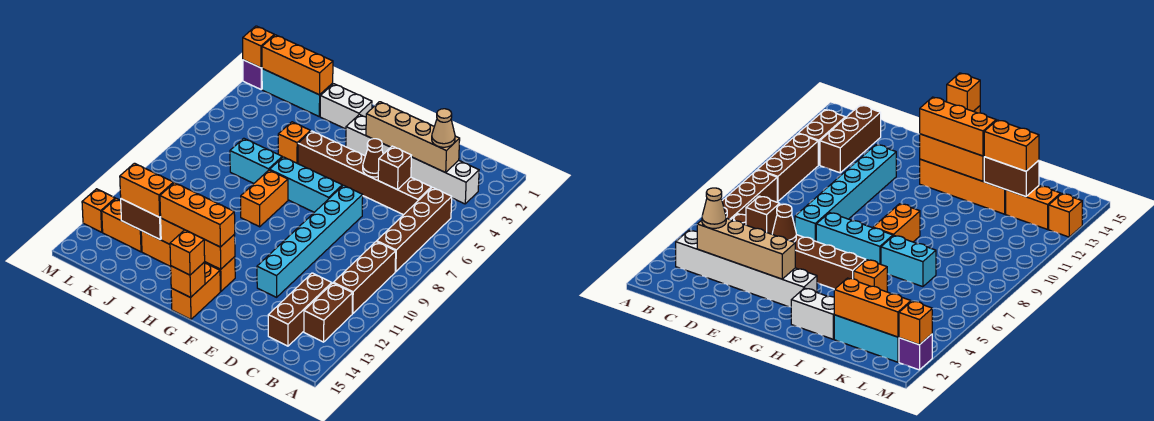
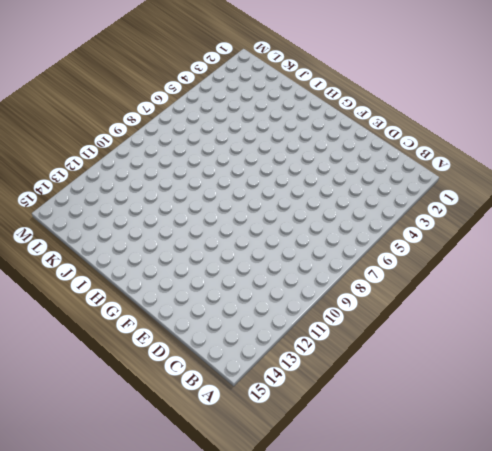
none -> white brick B3:G3 level 1
none -> brown brick B5:B8 level 1
none -> brown brick B9:B11 level 1
none -> brown brick B12:B13 level 1

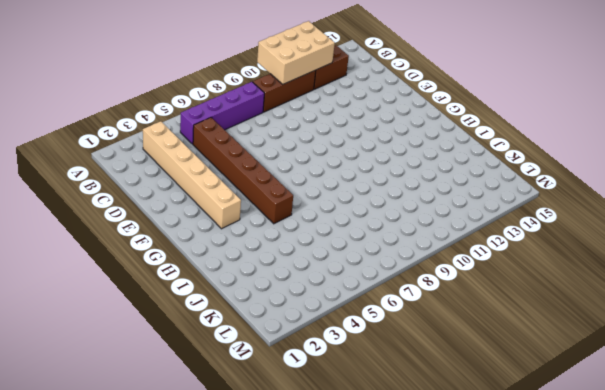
tan brick A10:B12 level 2 -> none
tan brick B3:G3 level 1 -> white brick B3:G3 level 1
purple brick B5:B8 level 1 -> brown brick B5:B8 level 1
none -> brown brick C12:C14 level 1
none -> cyan brick E7:E12 level 1
none -> cyan brick F7:H7 level 1
none -> orange brick G13:J13 level 1

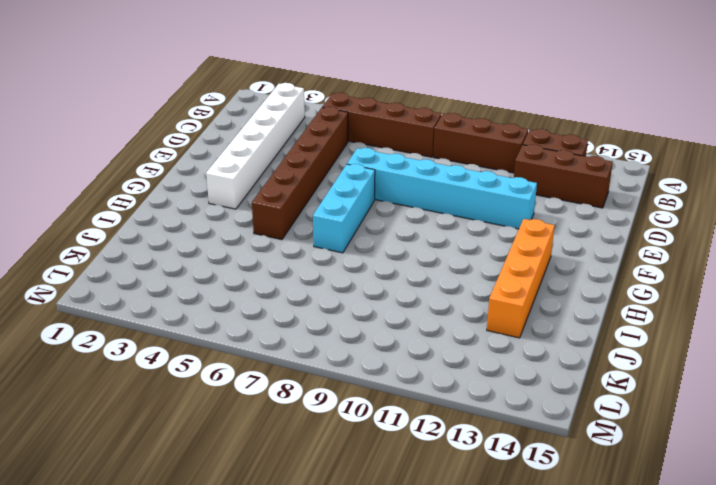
none -> orange brick G14:G15 level 1
none -> white brick H2:I2 level 1
none -> orange brick H8:H9 level 1
none -> orange brick I5 level 1

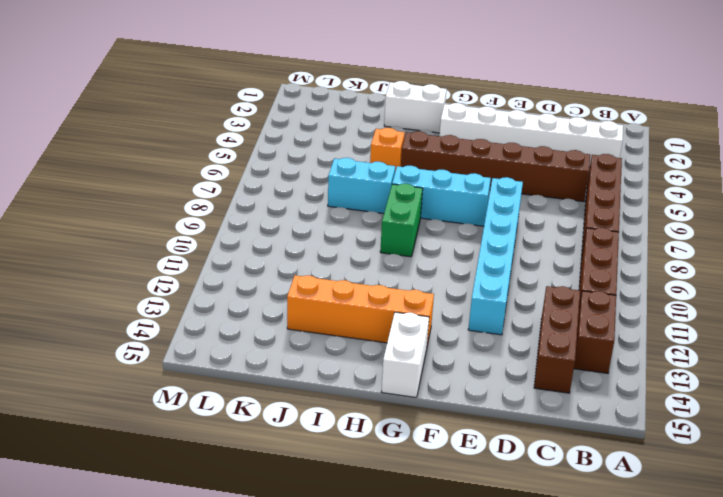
white brick G14:G15 level 1 -> orange brick G14:G15 level 1
green brick H8:H9 level 1 -> orange brick H8:H9 level 1
none -> cyan brick J2:L2 level 1
none -> orange brick K13:L13 level 1
none -> purple brick M2 level 1
none -> orange brick M13 level 1

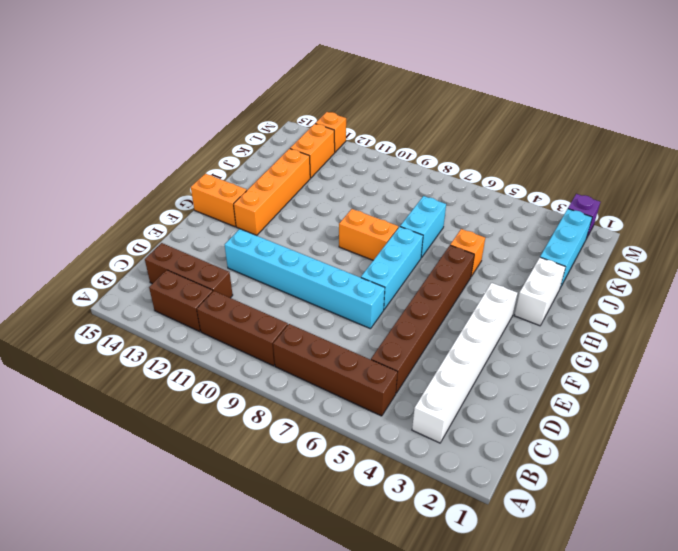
none -> tan brick C3:F3 level 2
none -> brown brick D5 level 2
none -> brown cone E5 level 2
none -> orange brick G13:I13 level 2

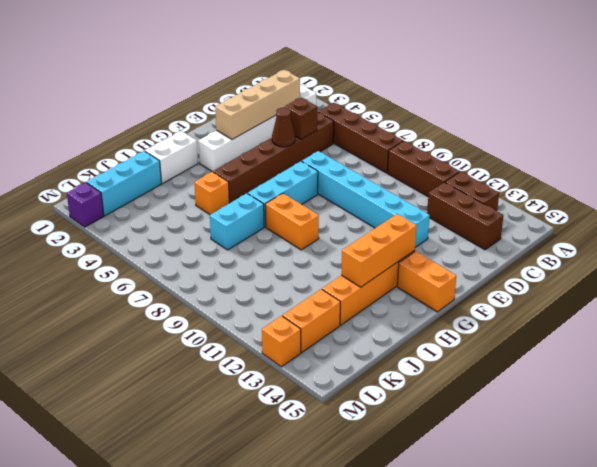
none -> orange brick G15 level 2
none -> orange brick J2:L2 level 2
none -> brown brick J13:K13 level 2
none -> orange brick M2 level 2

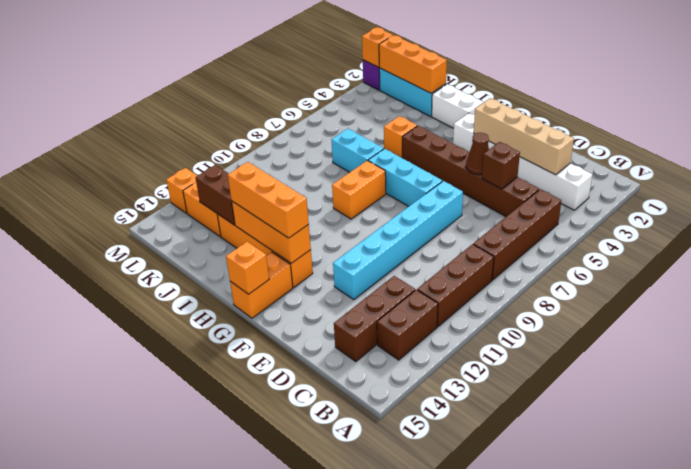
none -> tan cone C3 level 3
none -> orange brick G15 level 3
none -> orange brick J13:K13 level 3

